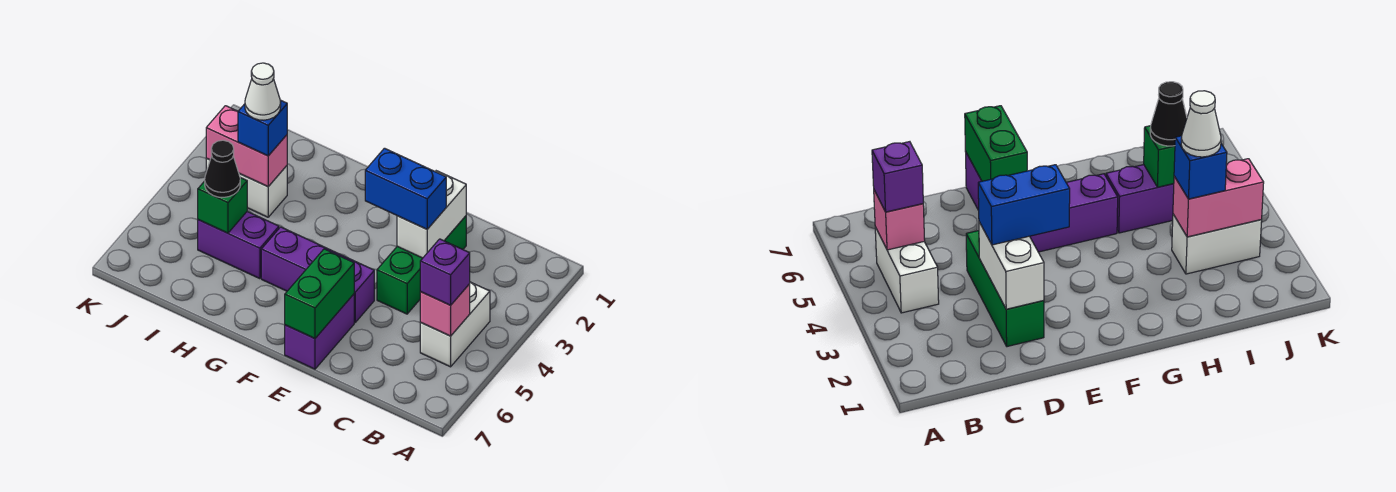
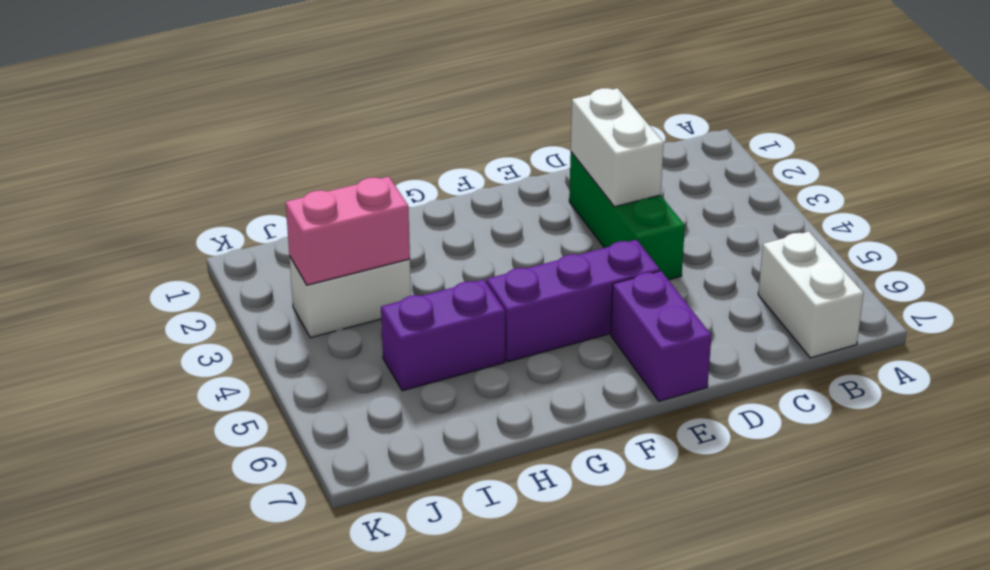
white brick B6:B7 level 1 -> white brick B4:B5 level 1
none -> pink brick B5 level 2
none -> green brick E6:E7 level 2
none -> green brick I5 level 2

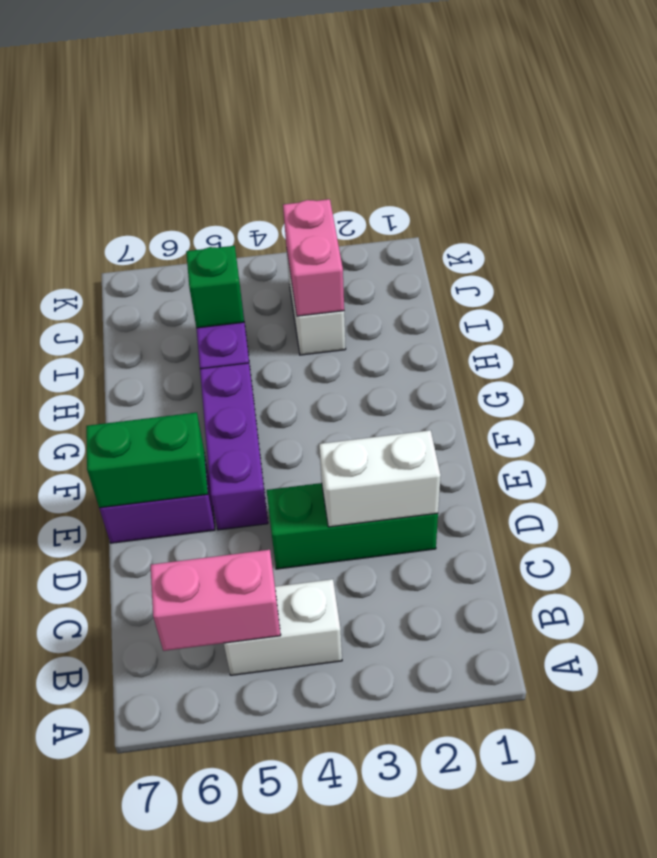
pink brick B5:B6 level 2 -> pink brick B5 level 2
none -> purple brick B5 level 3
none -> blue brick D3:E3 level 3
none -> blue brick I3 level 3

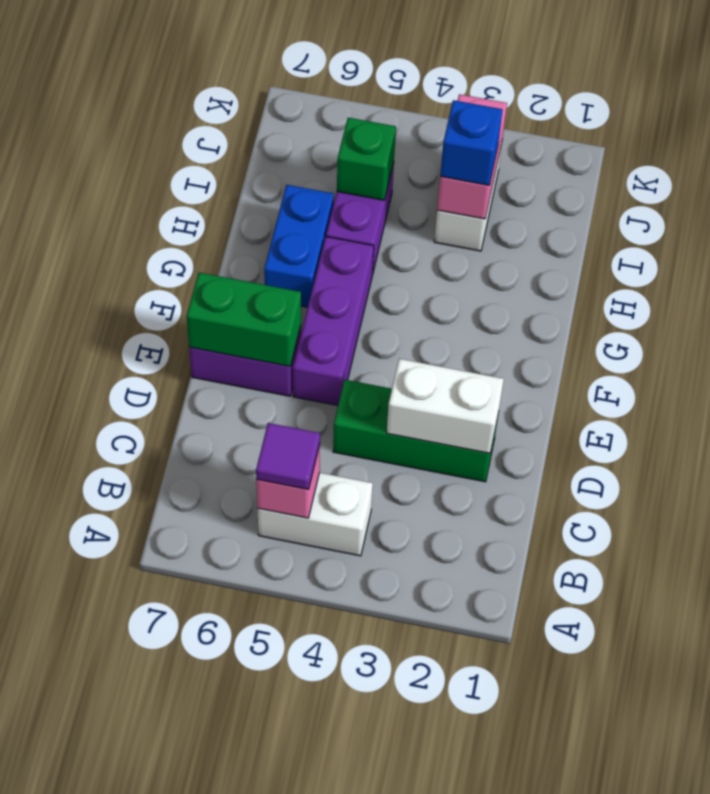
purple tile B5 level 3 -> purple brick B5 level 3
blue brick G6:H6 level 1 -> blue brick D3:E3 level 3
none -> black cone I5 level 3
none -> white cone I3 level 4

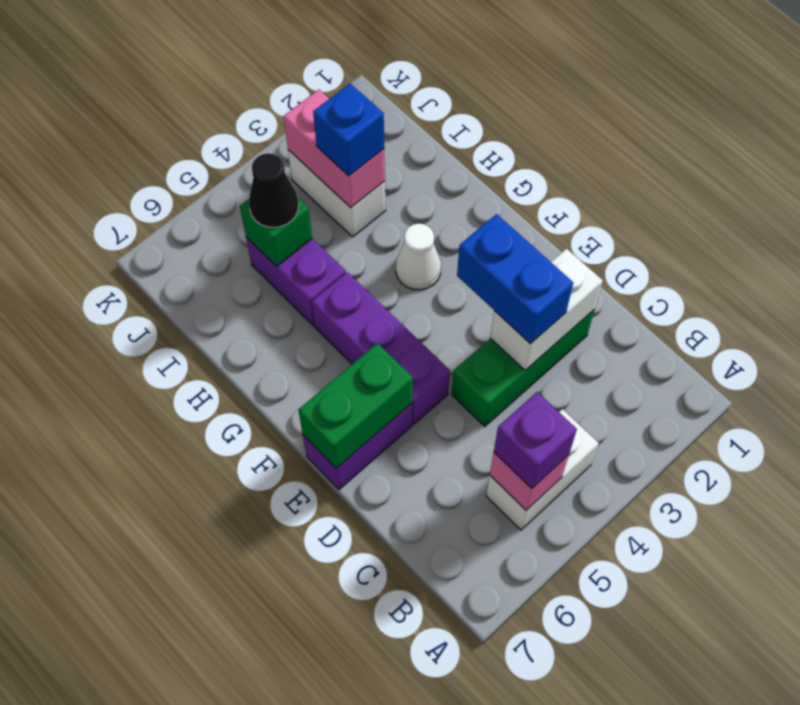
white cone G3 level 1 -> white cone I3 level 4

